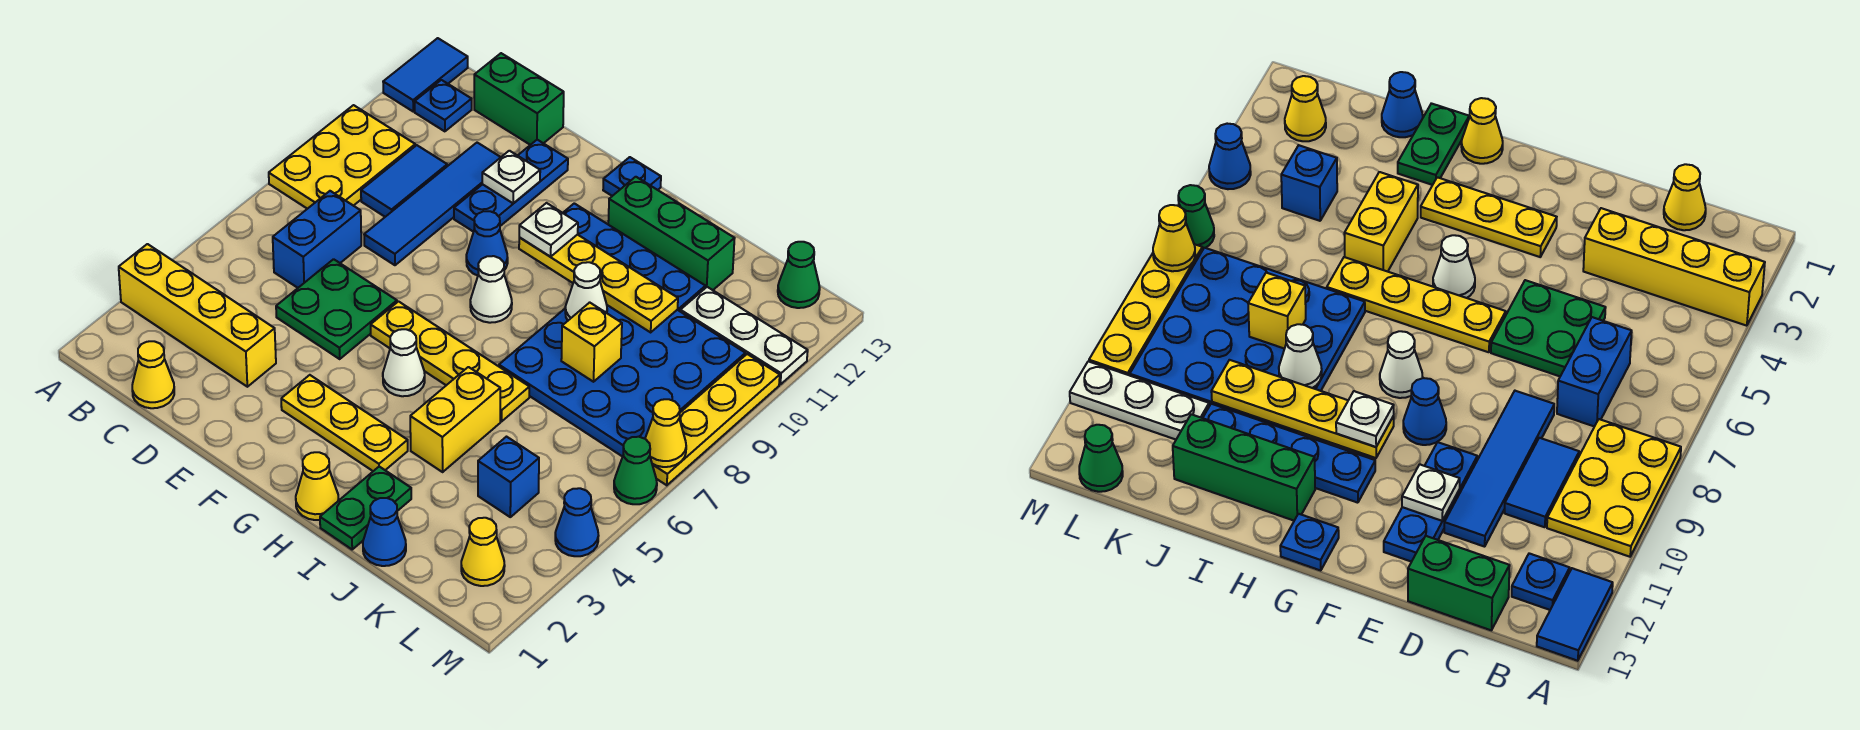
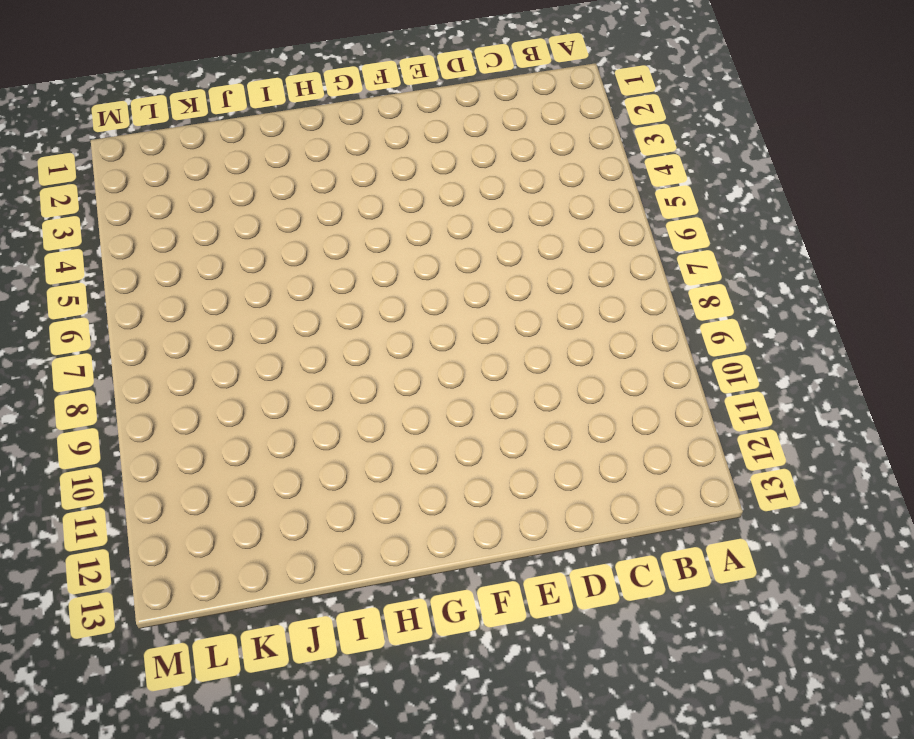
none -> yellow brick A3:D3 level 1
none -> yellow plate A8:B10 level 1
none -> blue tile A12:A13 level 1
none -> blue plate B12 level 1

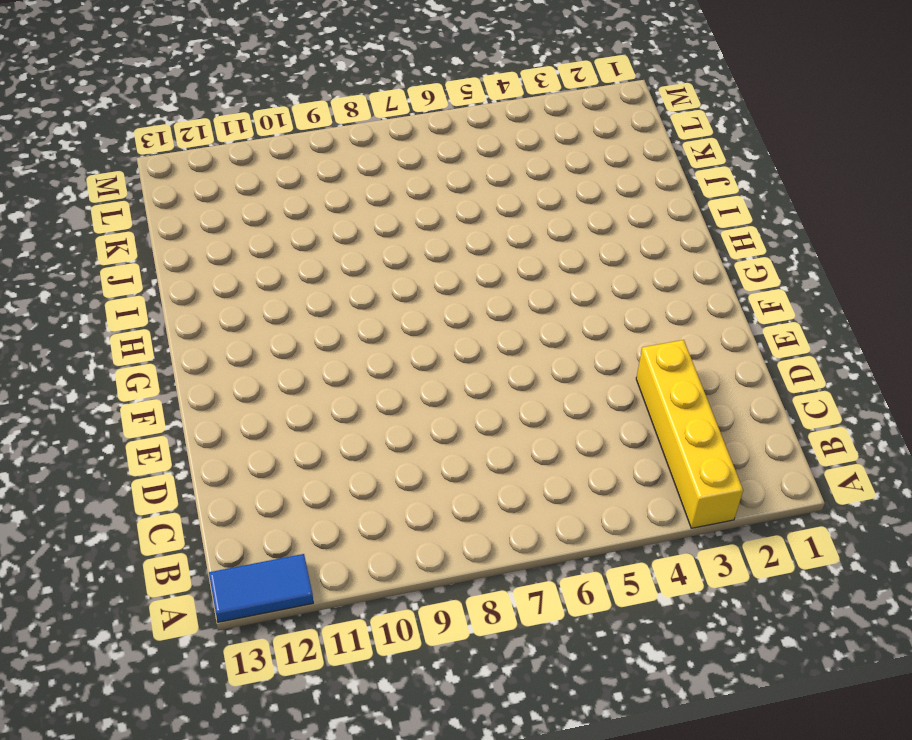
none -> yellow plate A8:B10 level 1
none -> blue plate B12 level 1
none -> yellow cone C1 level 1
none -> blue brick C6:C7 level 1

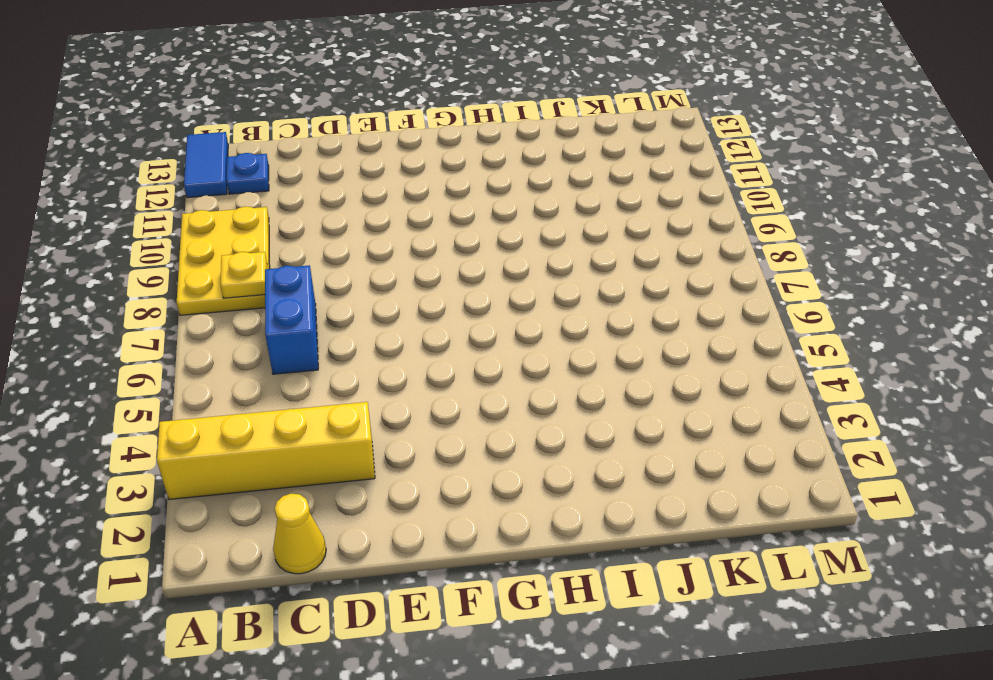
yellow plate B8 level 2 -> none
none -> blue tile C9:C10 level 1
none -> green brick C13:D13 level 1
none -> green plate D5:E6 level 1
none -> blue tile D8:D11 level 1

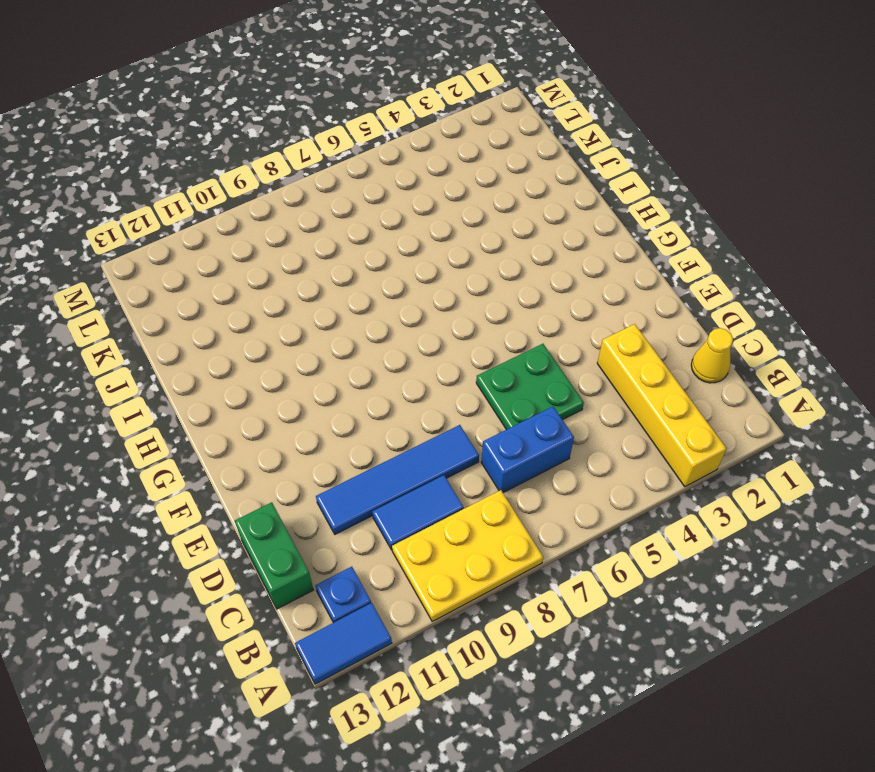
none -> blue plate E10:E12 level 1
none -> yellow plate F3:H3 level 1
none -> yellow plate F6:I6 level 1
none -> blue cone F9 level 1

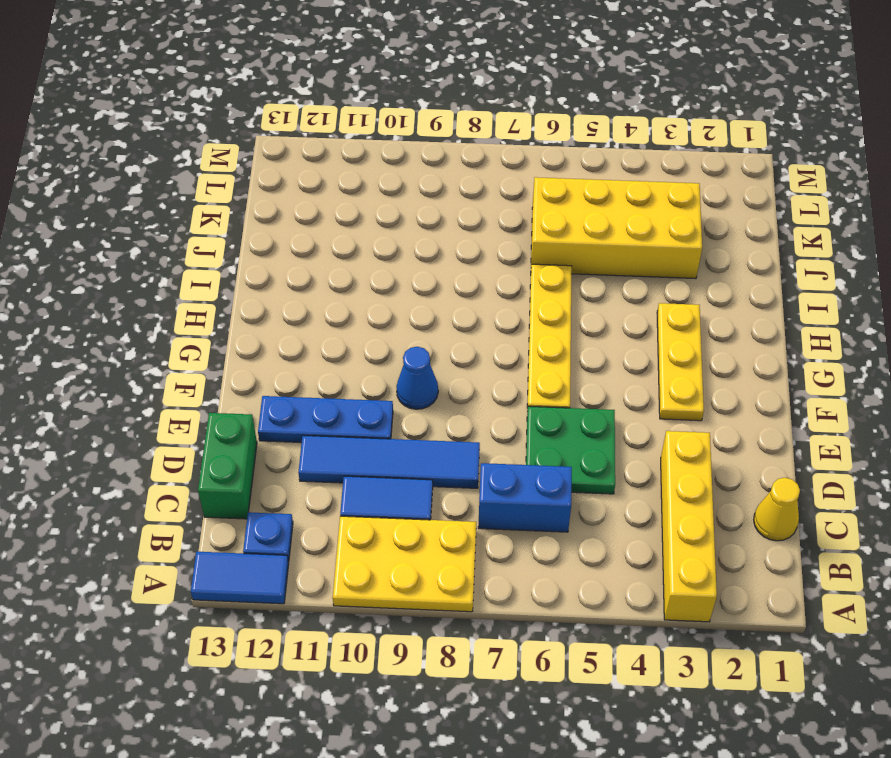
yellow brick J3:K6 level 1 -> blue brick K4 level 1
none -> white cone G5 level 1
none -> white cone G8 level 1
none -> blue plate G11:J11 level 1
none -> blue plate G13 level 1

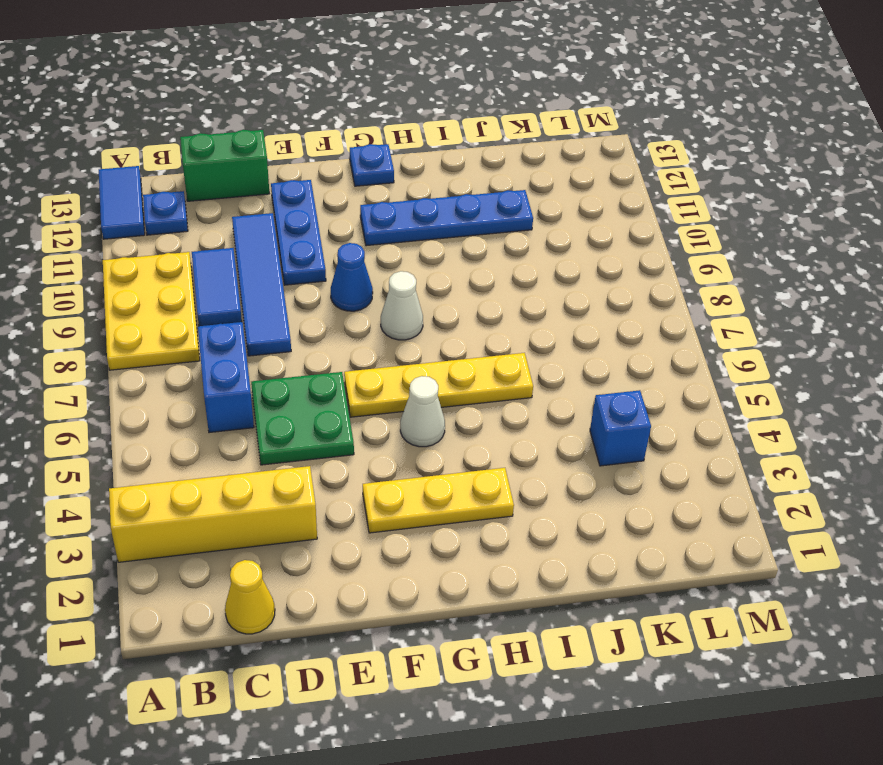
none -> yellow cone H1 level 1
none -> green brick H12:J12 level 1
none -> green plate I1:I2 level 1
none -> yellow brick I4:I5 level 1

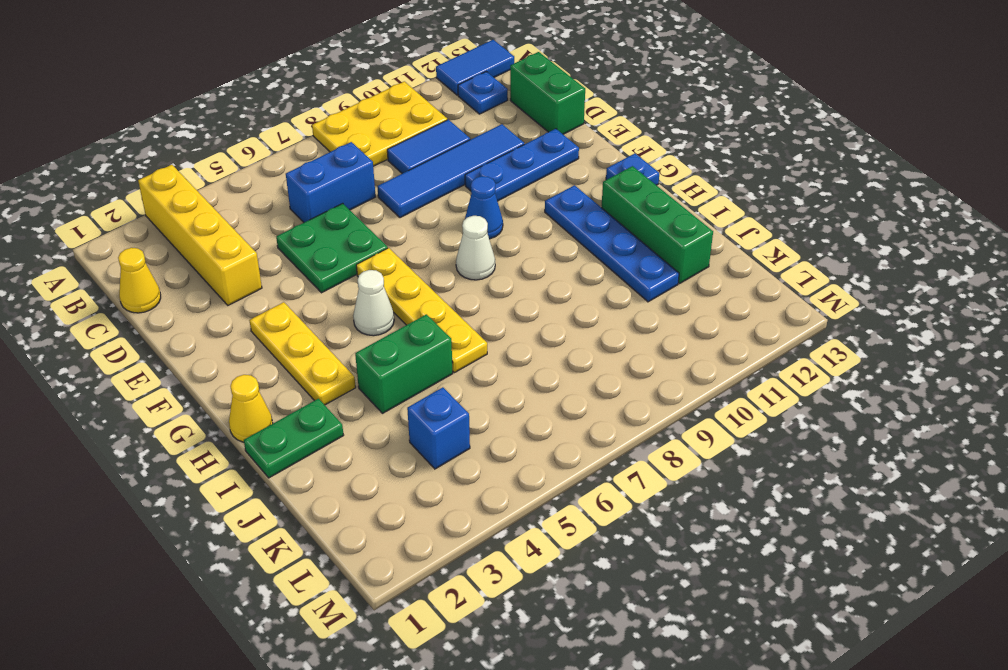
green brick I4:I5 level 1 -> yellow brick I4:I5 level 1
none -> blue plate I7:L10 level 1
none -> blue cone J1 level 1
none -> white plate K11:M11 level 1
none -> yellow cone L2 level 1

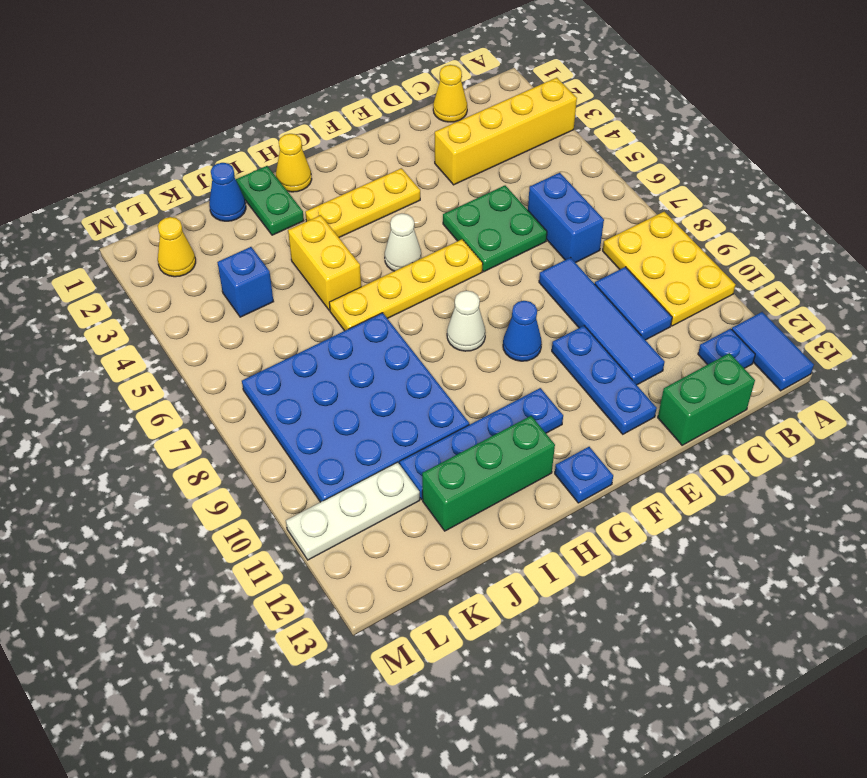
none -> green cone L13 level 1
none -> blue cone M4 level 1
none -> green cone M6 level 1
none -> yellow plate M7:M10 level 1

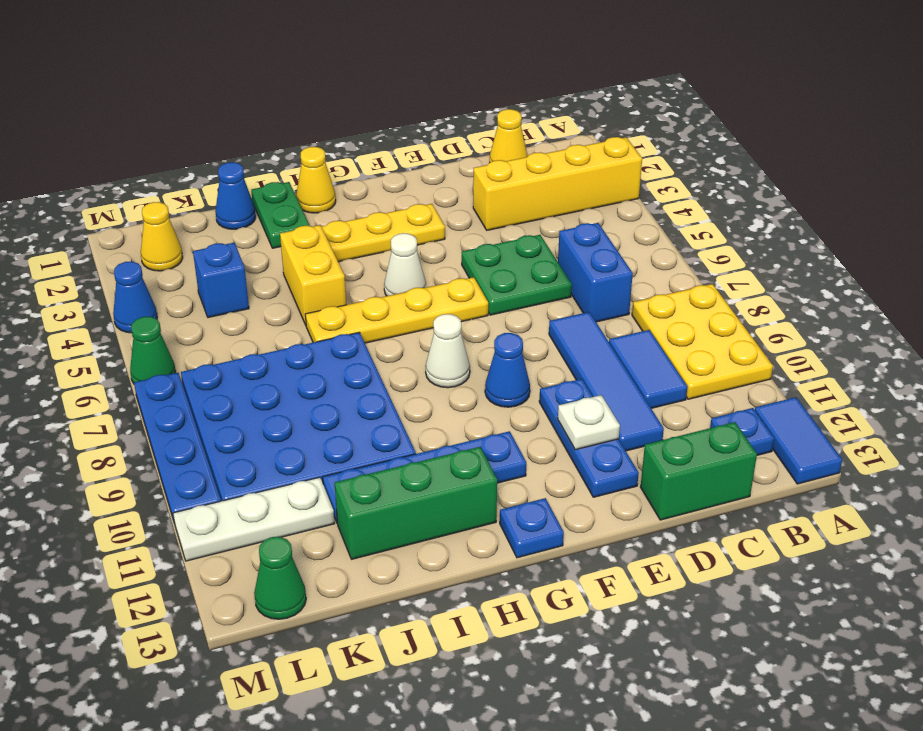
blue plate M7:M10 level 1 -> yellow plate M7:M10 level 1
none -> yellow plate G10:J10 level 2
none -> white cone I9 level 2
none -> yellow brick J8 level 2
none -> yellow cone M7 level 2

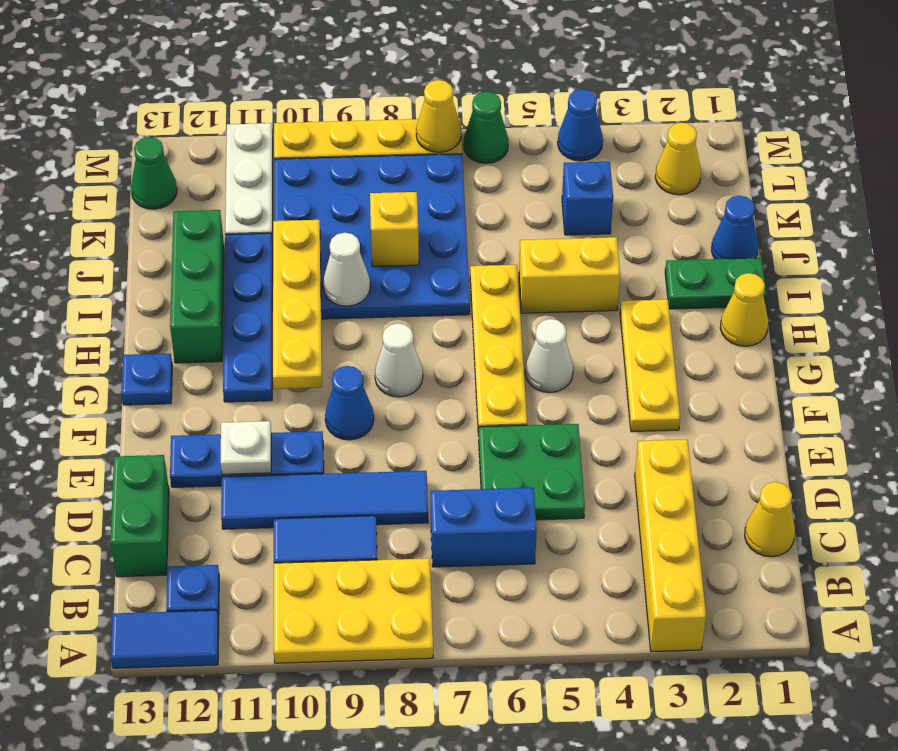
none -> white plate G10 level 3

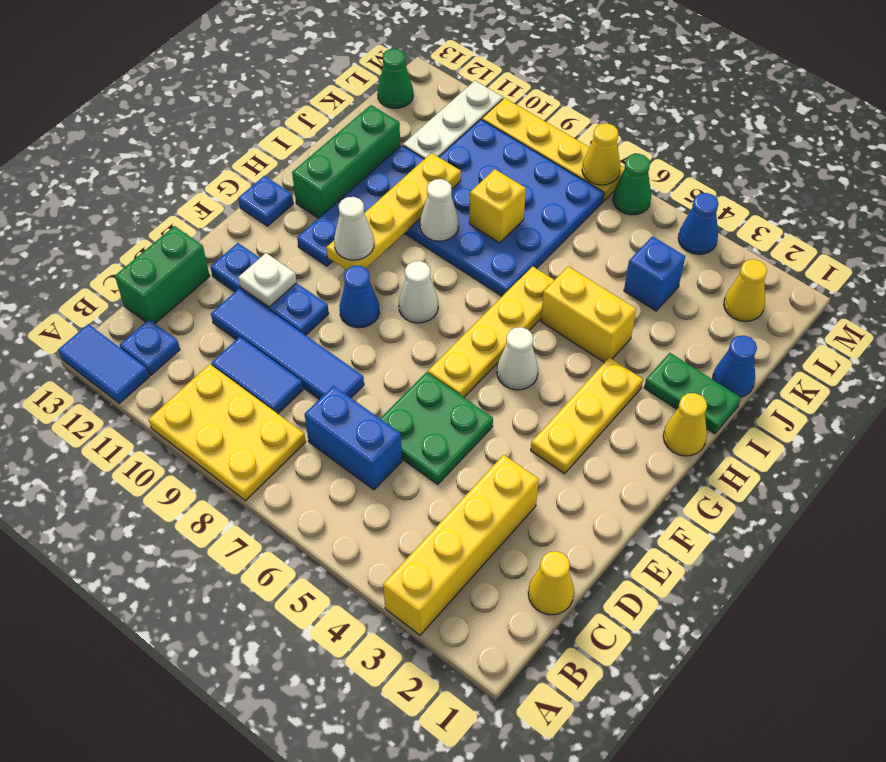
white cone G10 level 3 -> white plate G10 level 3

